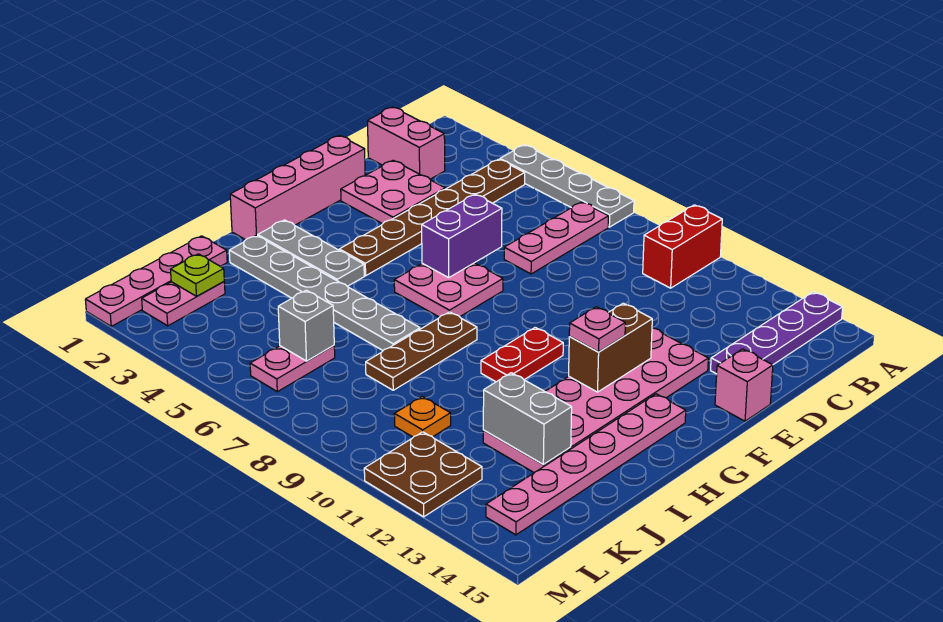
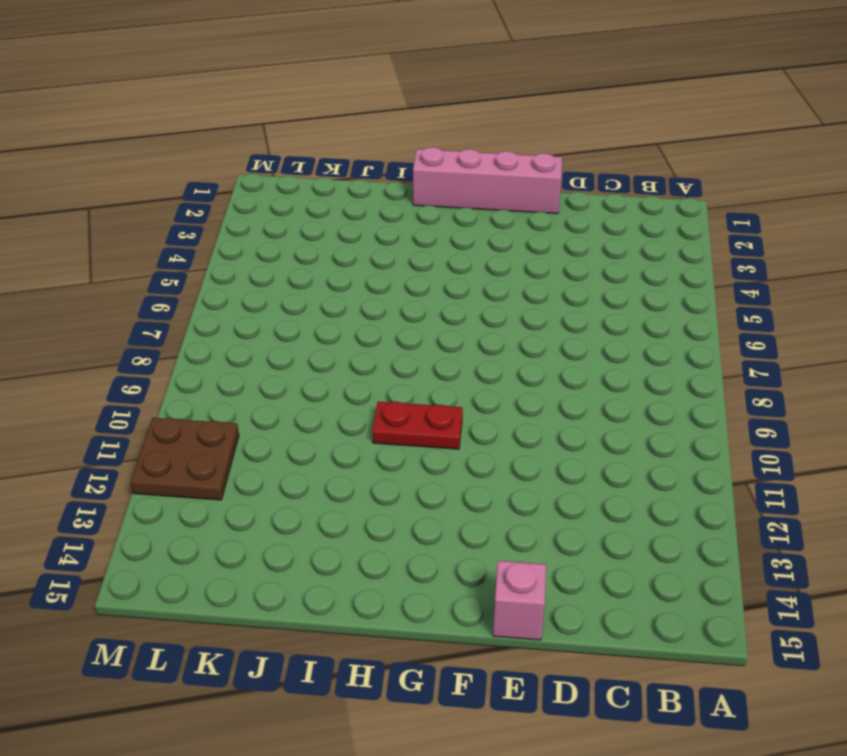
none -> grey plate A4:A7 level 1
none -> red brick A10:B10 level 1
none -> purple plate A14:D14 level 1

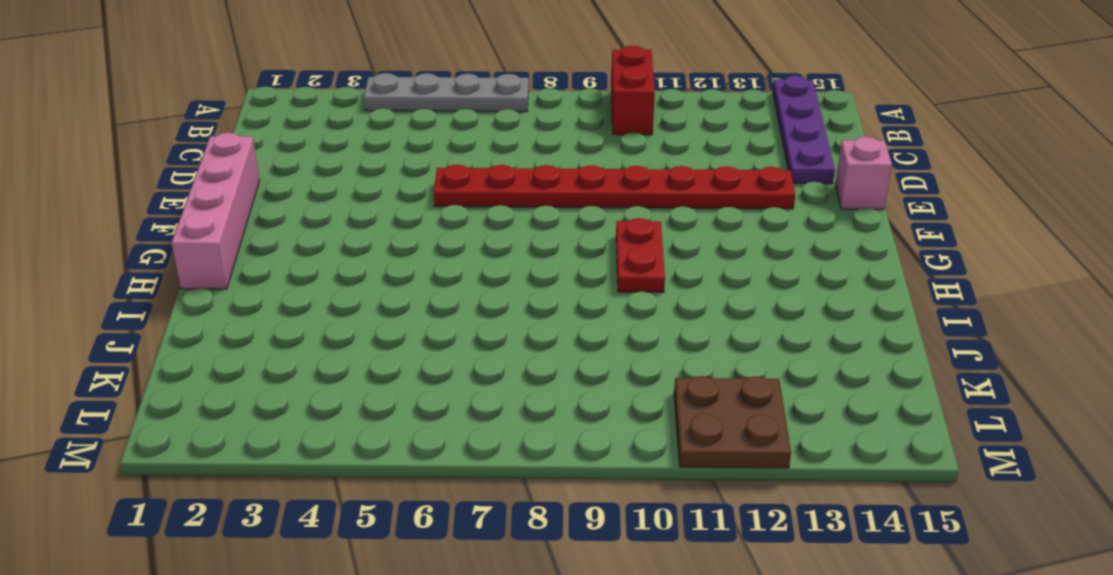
red plate E6:E13 level 1 -> pink plate E12:J13 level 1
none -> brown plate B4:G4 level 1
none -> pink plate B7:D7 level 1
none -> pink brick C1:C2 level 1

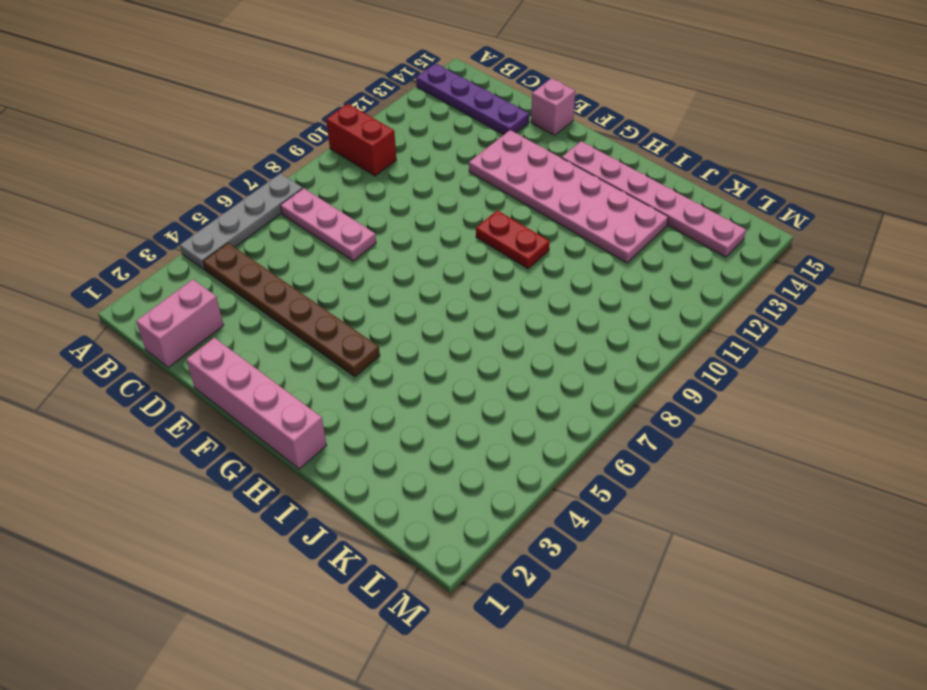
none -> pink plate D2:E3 level 1
none -> pink plate F6:G7 level 1
none -> grey plate H2:H4 level 1

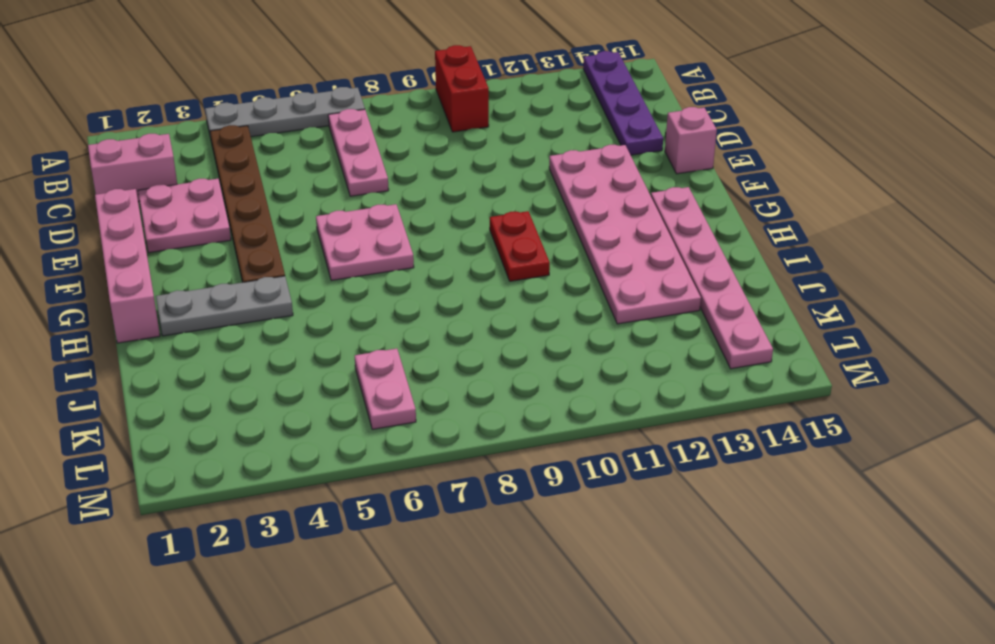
none -> brown plate H8:J8 level 1
none -> grey plate I2:I7 level 1
none -> pink plate J1:M1 level 1

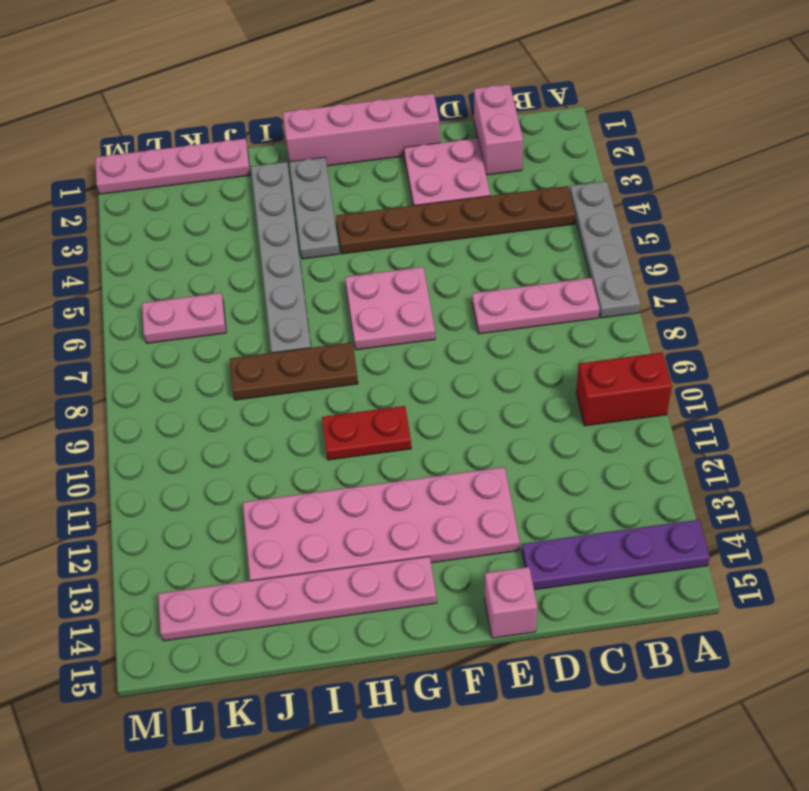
none -> pink plate K2:L2 level 1
none -> orange plate K10 level 1
none -> brown plate L11:M12 level 1

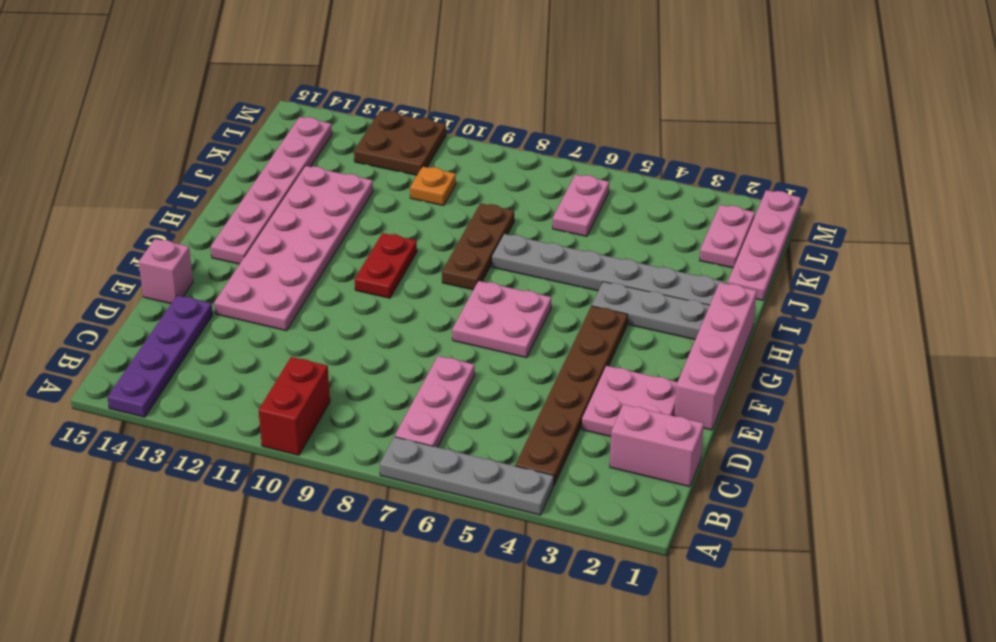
none -> purple brick E6:F6 level 2
none -> brown brick F12:G12 level 2
none -> grey brick J12:J13 level 2

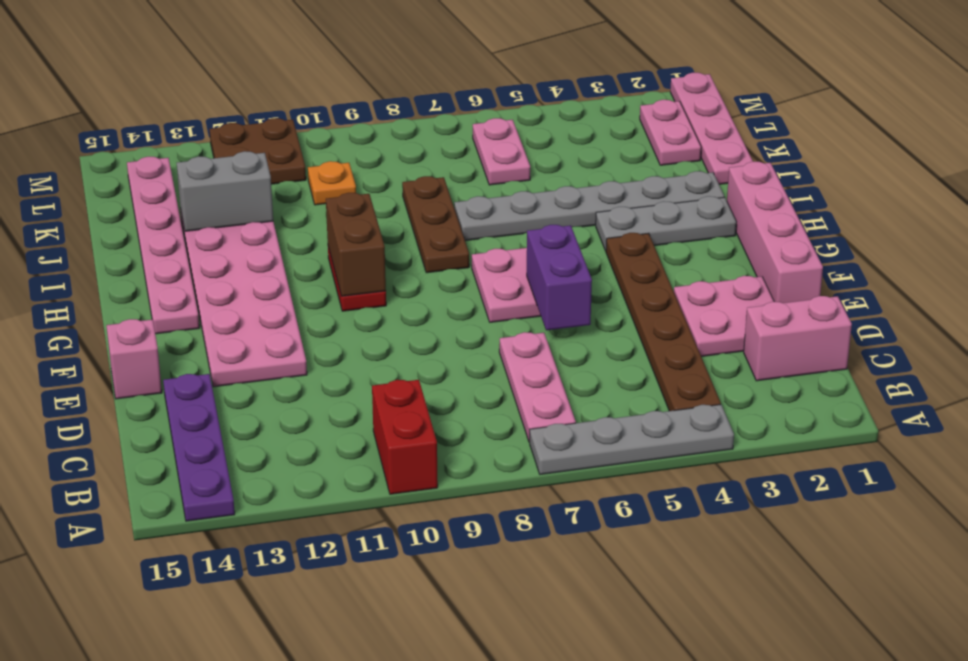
brown brick G10:H10 level 2 -> brown brick F12:G12 level 2
none -> lime plate K2 level 2
none -> grey brick K6 level 2
none -> pink plate G12 level 3

